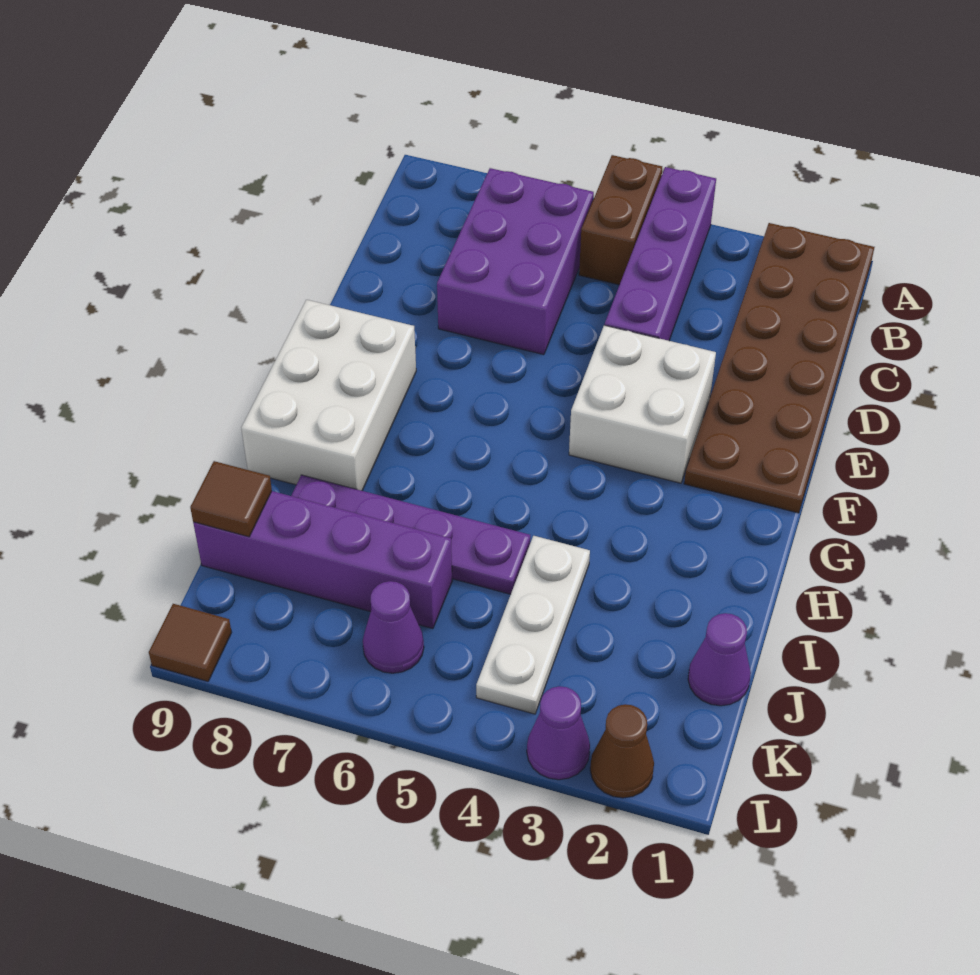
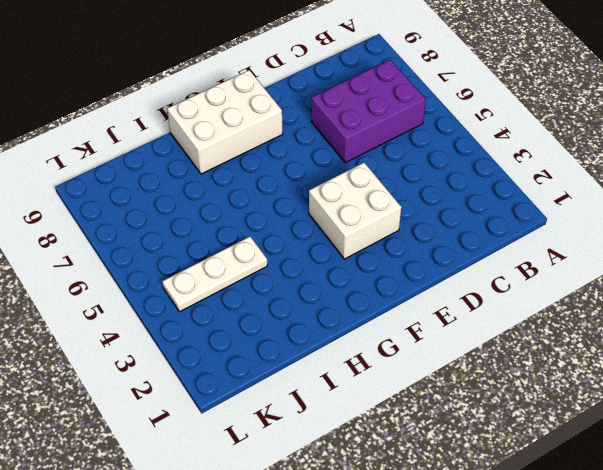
none -> brown plate A1:F2 level 1
none -> purple brick A4:D4 level 1
none -> brown brick A5:B5 level 1

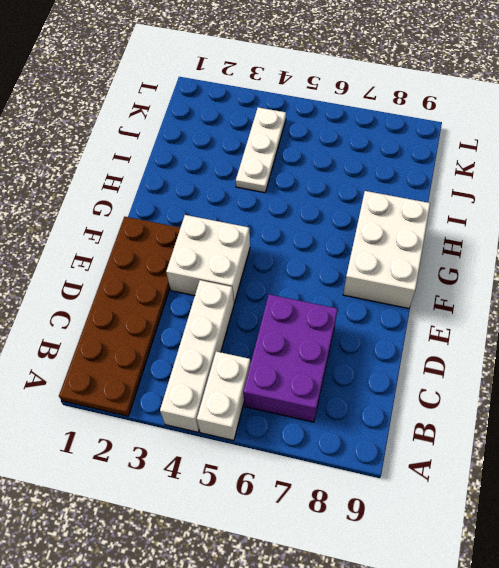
white brick A4:D4 level 1 -> purple brick A4:D4 level 1
white brick A5:B5 level 1 -> brown brick A5:B5 level 1
none -> purple plate I5:I8 level 1
none -> purple cone J1 level 1
none -> purple brick J6:J9 level 1

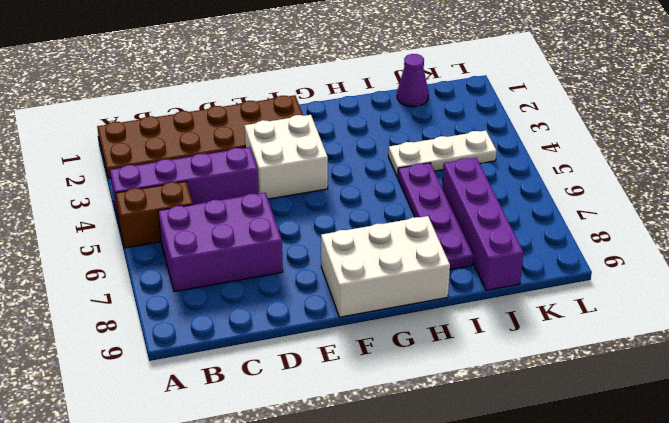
none -> purple cone K6 level 1
none -> brown cone L2 level 1
none -> purple cone L3 level 1

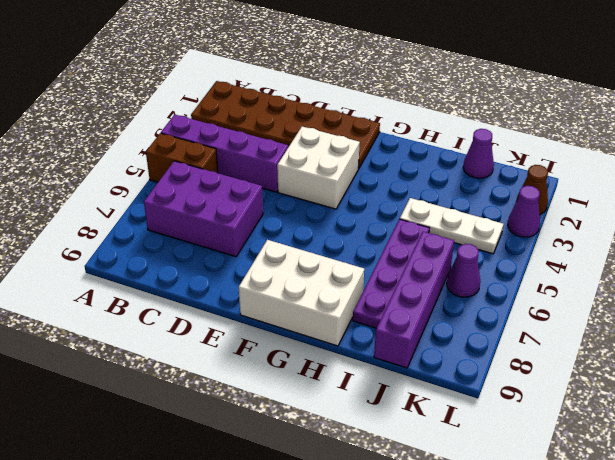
none -> brown tile L9 level 1
none -> brown tile J9 level 2

